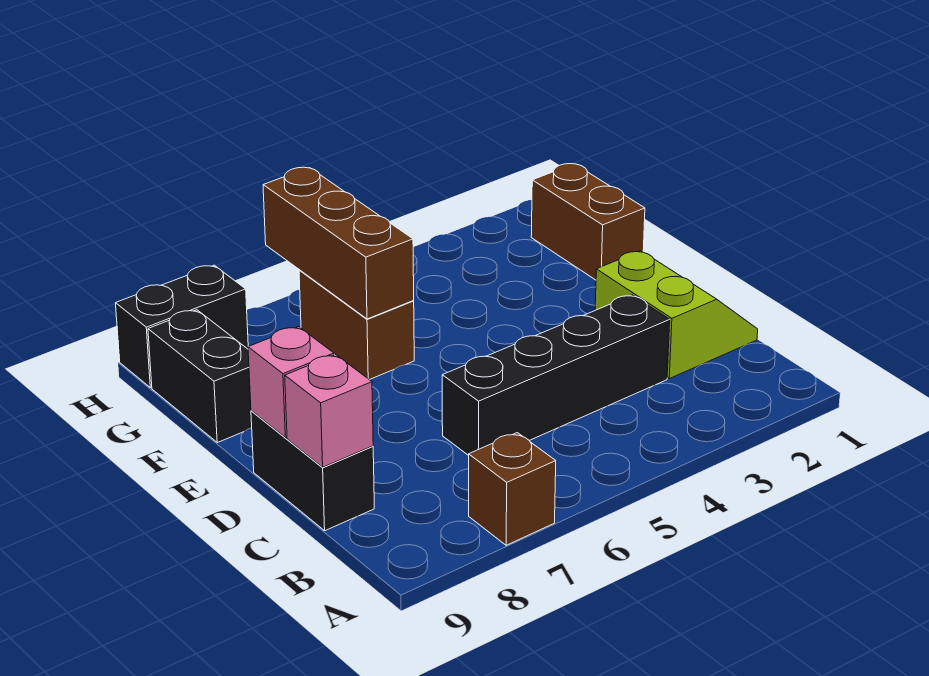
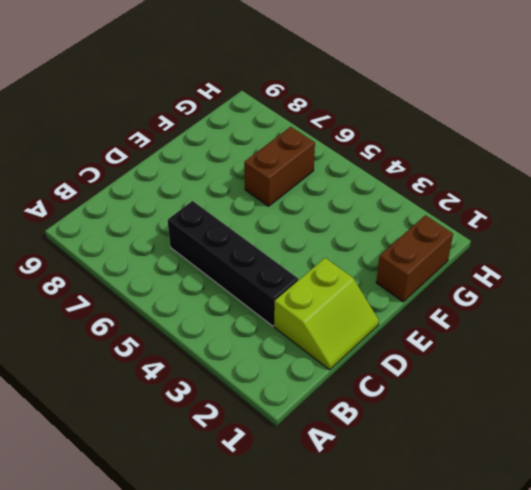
none -> brown brick A7 level 1
none -> black brick C9:D9 level 1

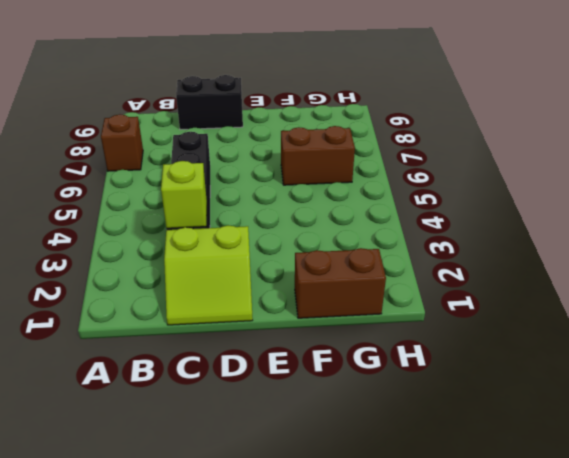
lime brick C3 level 2 -> none
none -> black brick F9:G9 level 1
none -> black brick H8:H9 level 1

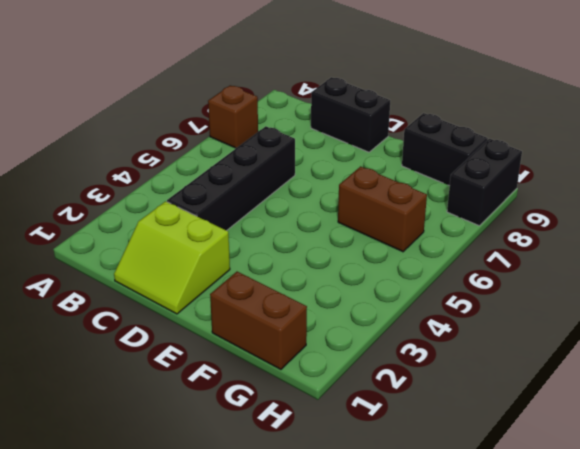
none -> pink brick C9 level 2
none -> pink brick D9 level 2

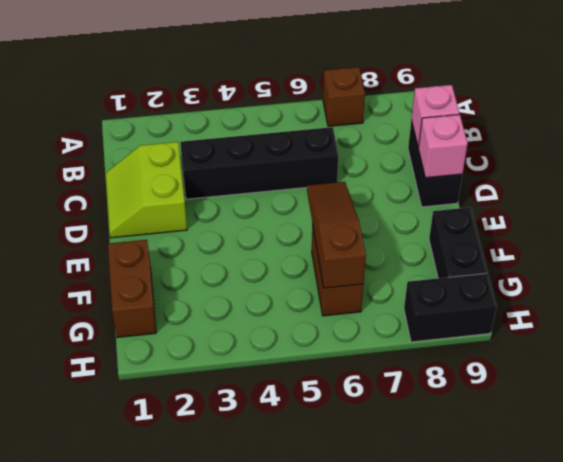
brown slope E6:G6 level 2 top G -> brown brick F6:H6 level 2

